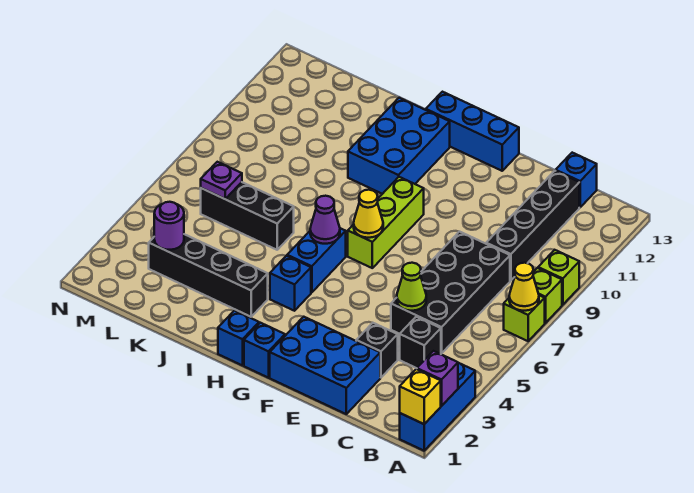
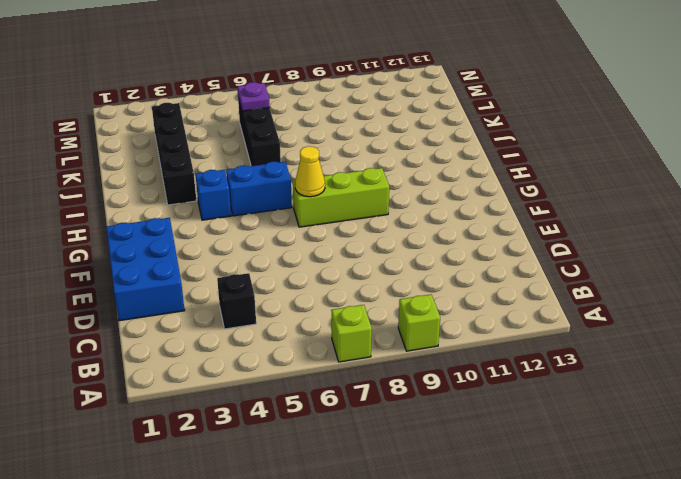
none -> blue brick A1:A3 level 1
none -> lime brick A8 level 1
none -> black brick C5:D8 level 1

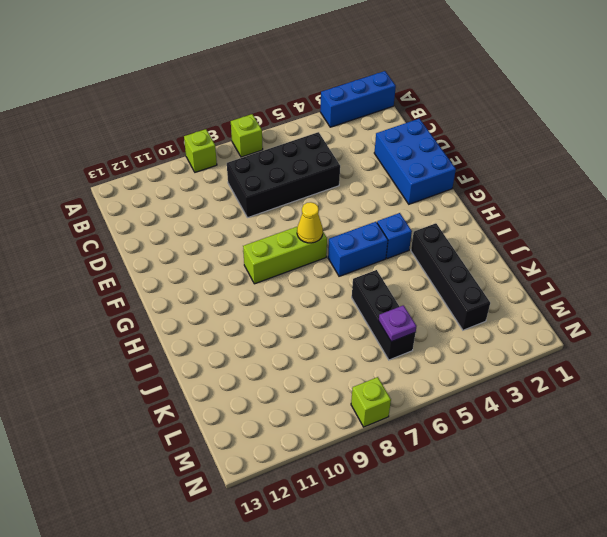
lime brick N8 level 1 -> lime brick A8 level 1
none -> black brick C4 level 1
none -> black brick C9:C12 level 1
none -> blue brick C13 level 1

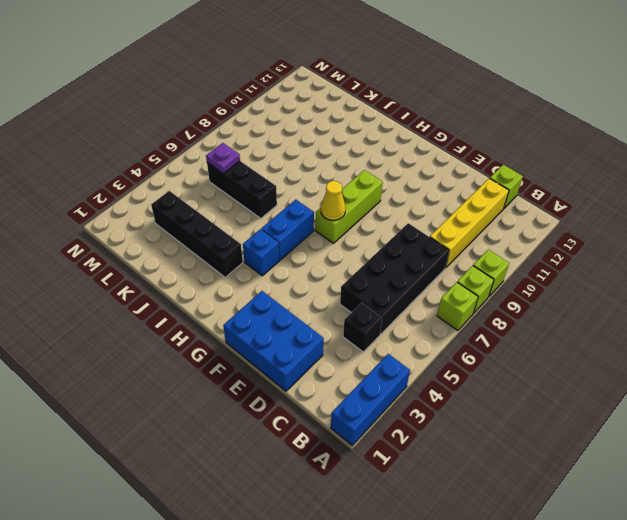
yellow brick C9:C12 level 1 -> black brick C9:C12 level 1
lime brick C13 level 1 -> blue brick C13 level 1
none -> black brick D3 level 1
none -> blue brick F13:H13 level 1
none -> blue brick G1 level 1

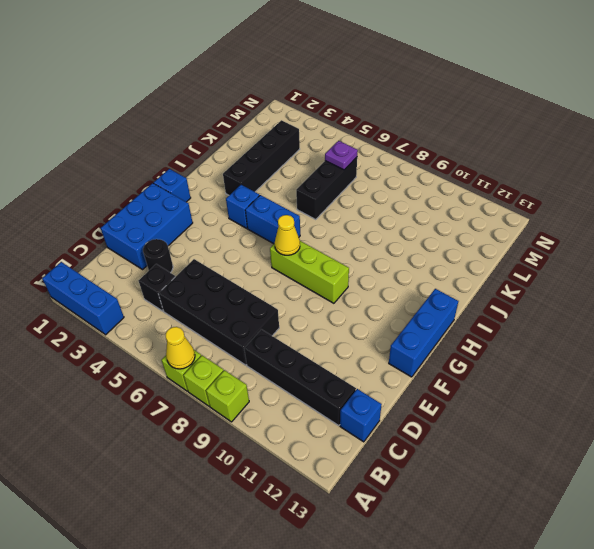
black round brick D3 level 1 -> black brick D3 level 1
none -> blue brick H1 level 1
none -> blue brick H10:I12 level 1
none -> yellow brick A1 level 2

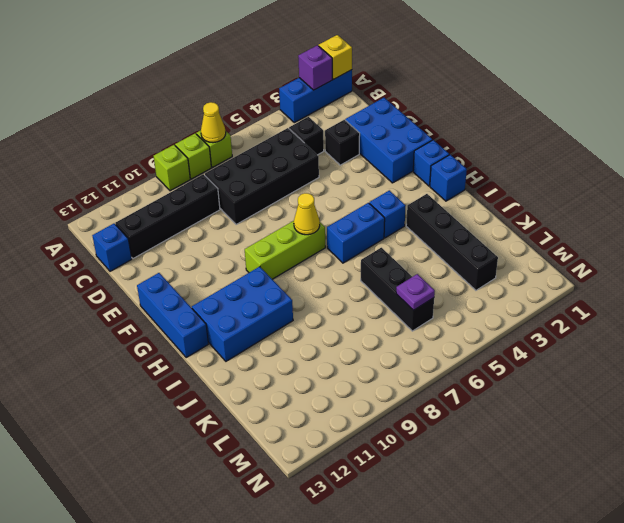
none -> lime cone D5 level 2
none -> purple cone H6 level 2
none -> purple round brick L3 level 2

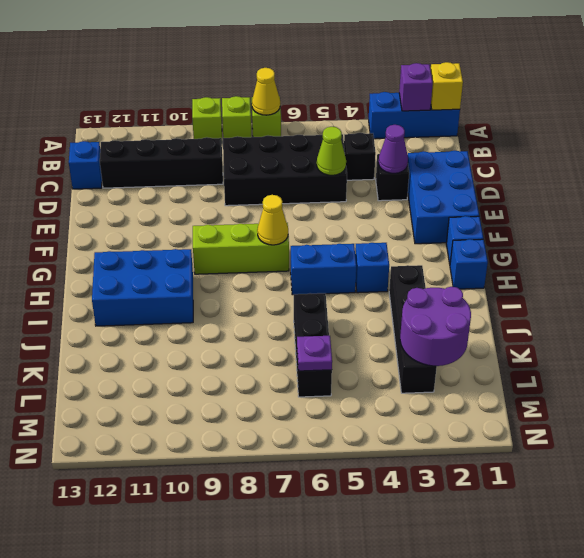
purple cone D3 level 2 -> purple cone H6 level 2
purple round brick K2:L3 level 2 -> purple round brick L3 level 2
none -> blue brick F13:H13 level 1

